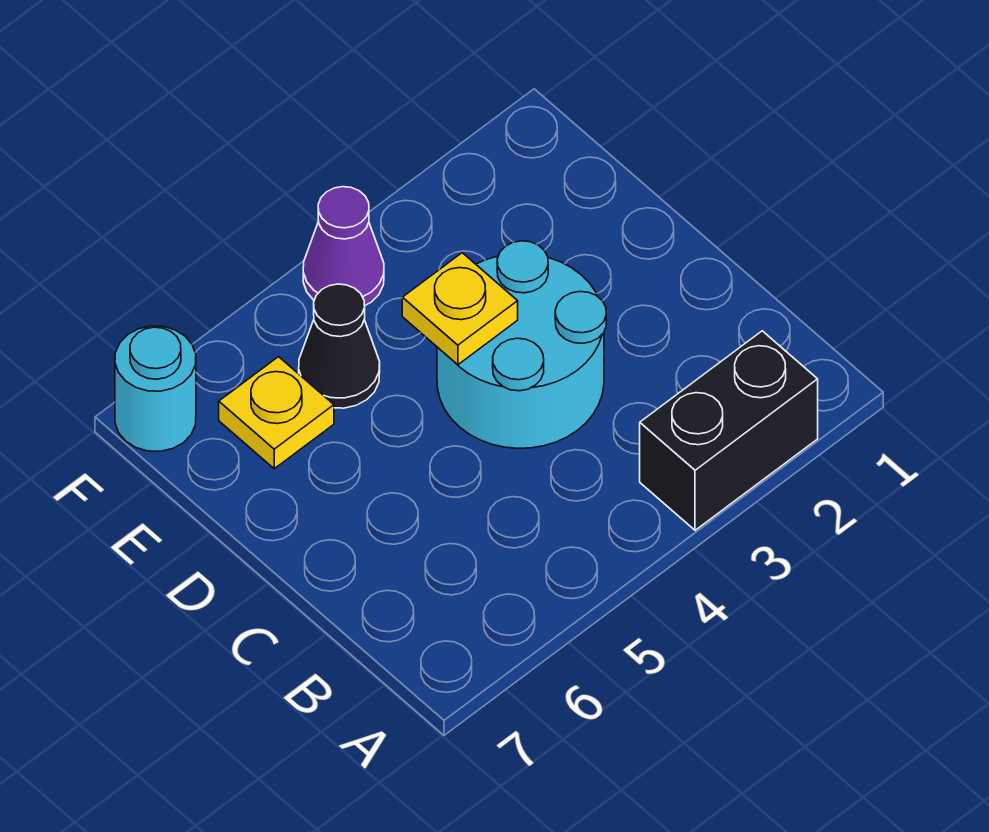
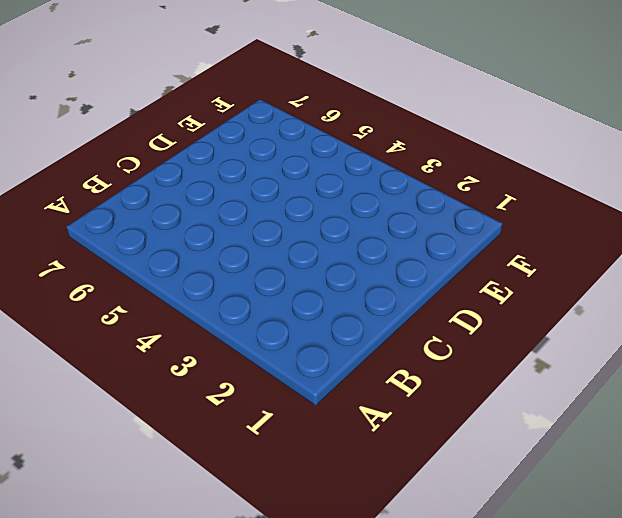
none -> black brick A2:A3 level 1
none -> cyan round brick C3:D4 level 1

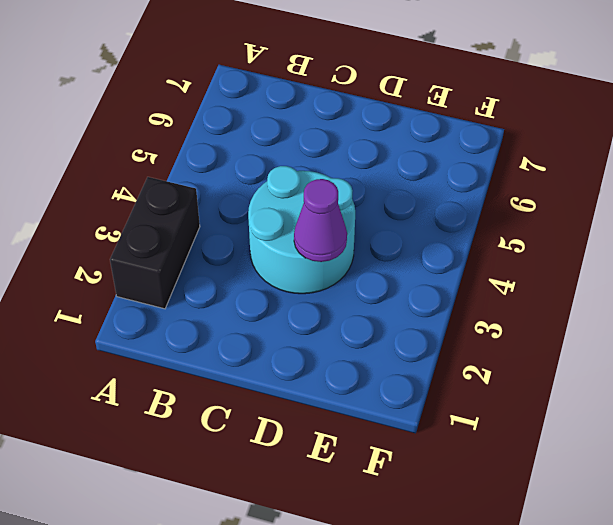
purple cone D3 level 2 -> purple cone F4 level 1
none -> black cone E5 level 1
none -> yellow plate E6 level 1

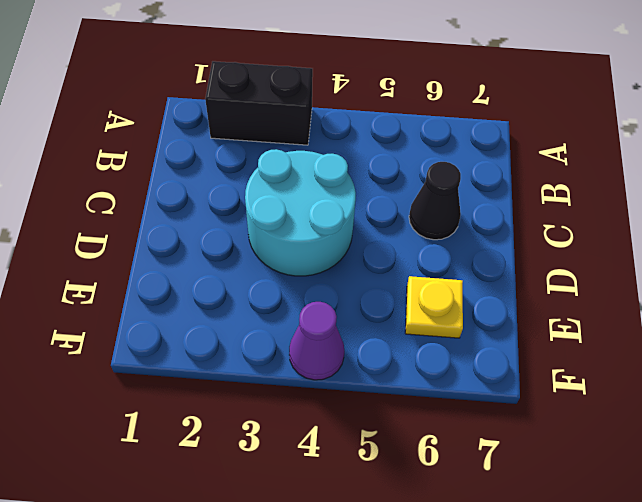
black cone C6 level 1 -> black cone E5 level 1
none -> cyan round brick F7 level 1
none -> yellow plate D4 level 2

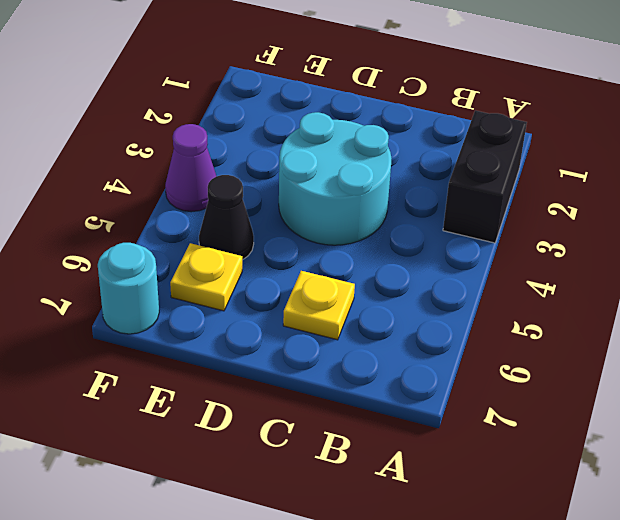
yellow plate C6 level 1 -> yellow plate D4 level 2

